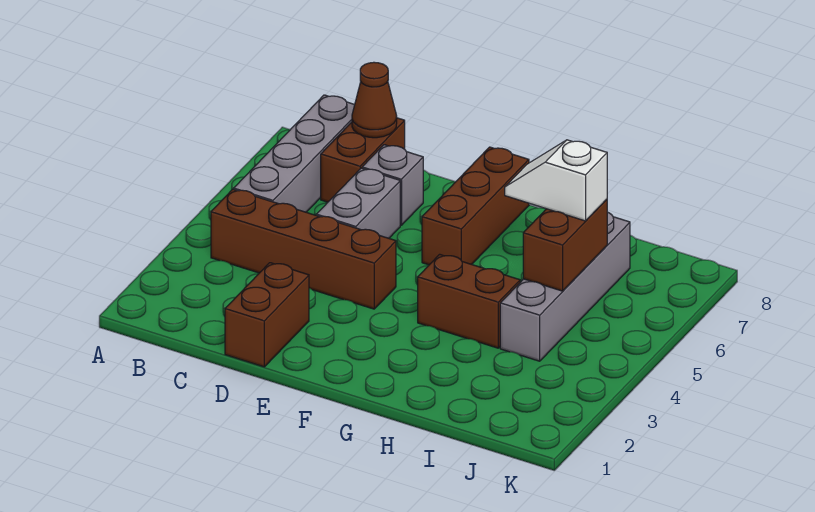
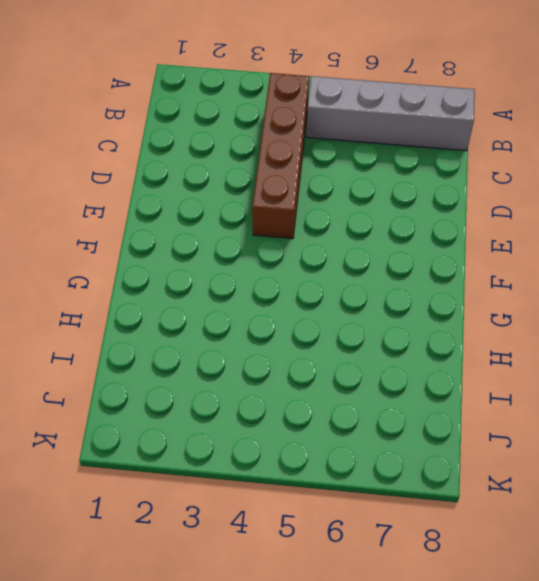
none -> brown brick C7:C8 level 1
none -> brown brick D1:D2 level 1
none -> grey brick D5:D6 level 1

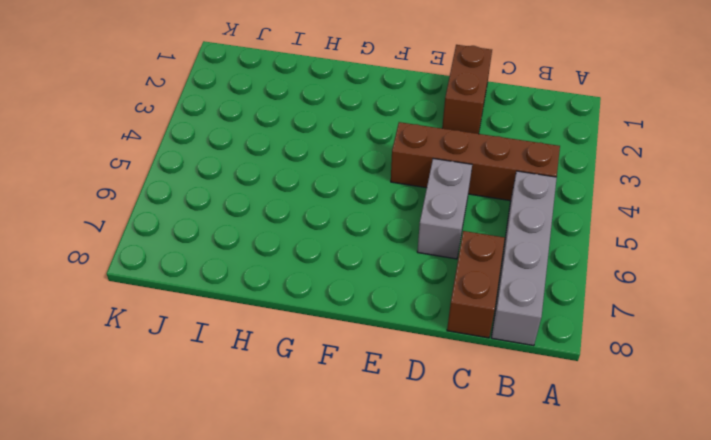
none -> grey brick D7 level 1
none -> brown brick F6:F8 level 1
none -> brown brick G4:H4 level 1

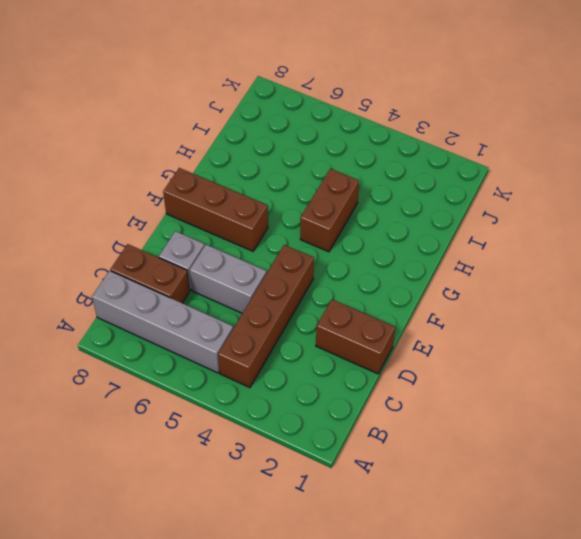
none -> grey brick I4:I7 level 1
none -> brown cone C8 level 2
none -> brown brick I5:I6 level 2

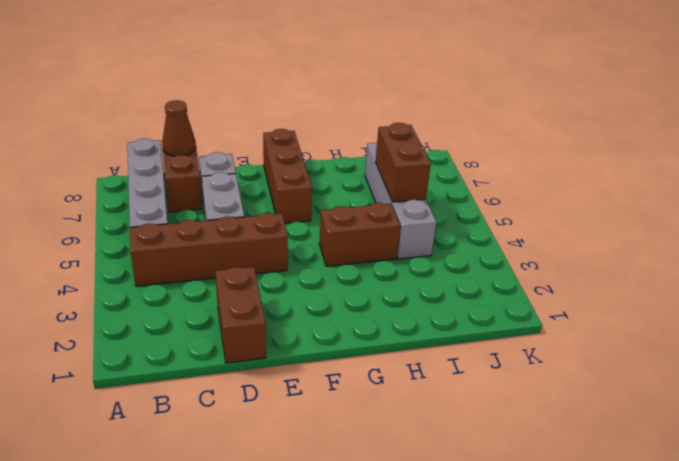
none -> white slope H6:I6 level 3 top I

